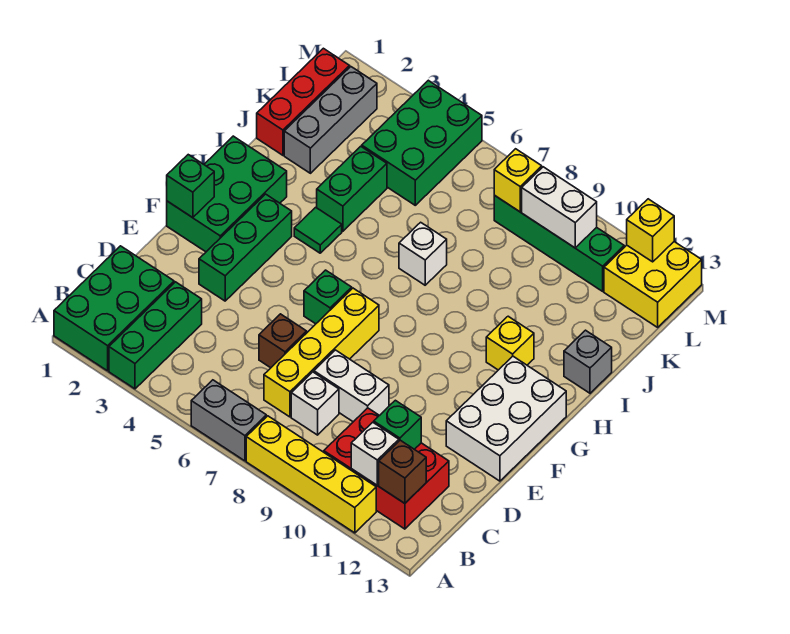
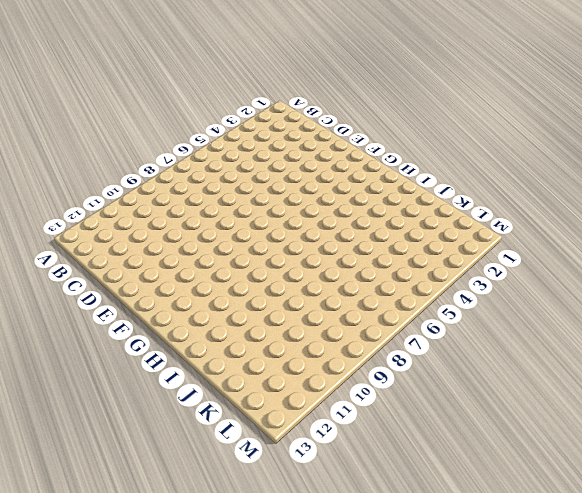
none -> green brick A1:C2 level 1
none -> green brick A3:C3 level 1
none -> grey brick A6:A7 level 1
none -> yellow brick A8:A11 level 1

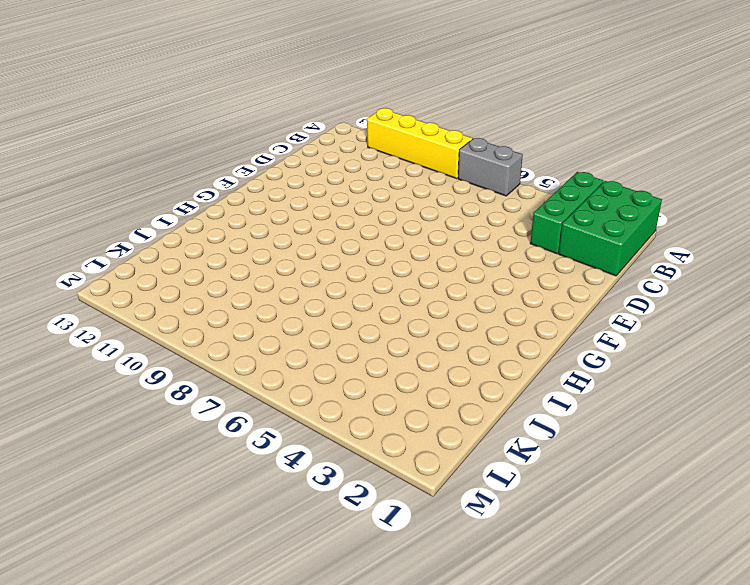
none -> red brick B10:C12 level 1
none -> yellow brick C7:F7 level 1
none -> white brick C8 level 1
none -> brown brick D6 level 1

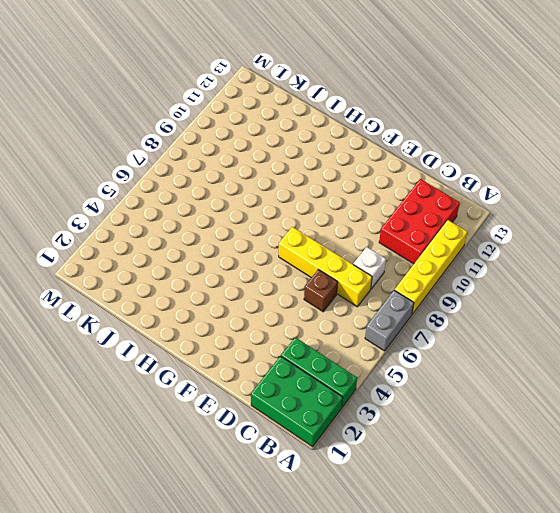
none -> white brick D8:D9 level 1
none -> green brick E3:G3 level 1
none -> white brick E12:G13 level 1
none -> green brick F1:H2 level 1

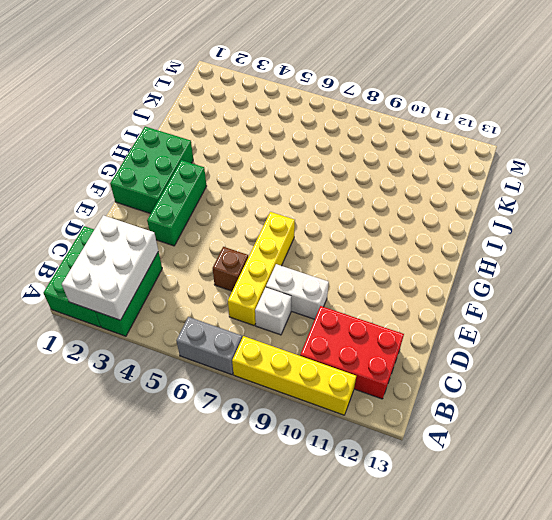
white brick A2:C3 level 2 -> white brick E12:G13 level 1
none -> green brick F6 level 1
none -> green tile H4 level 1
none -> yellow brick H11 level 1
none -> green brick I4:J4 level 1

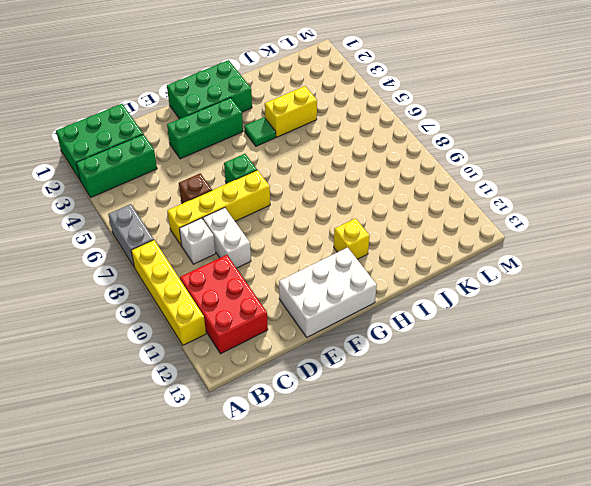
yellow brick I4:J4 level 1 -> green brick I4:J4 level 1
none -> white brick I7 level 1
none -> grey brick I13 level 1
none -> red brick J1:L1 level 1
none -> grey brick J2:L2 level 1

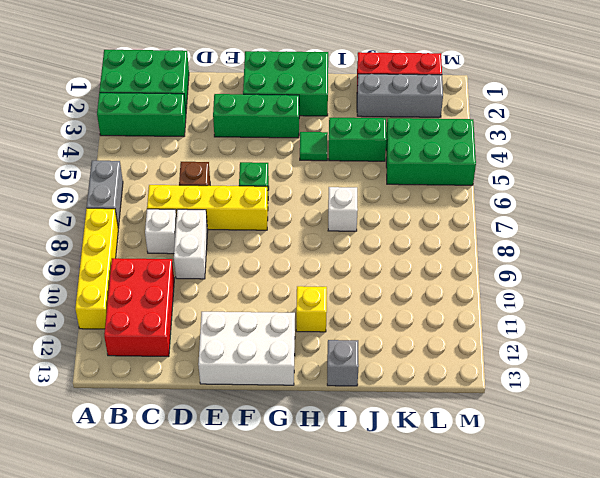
none -> green brick L8:L11 level 1
none -> yellow brick L12:M13 level 1
none -> white brick B11 level 2
none -> brown brick B12 level 2

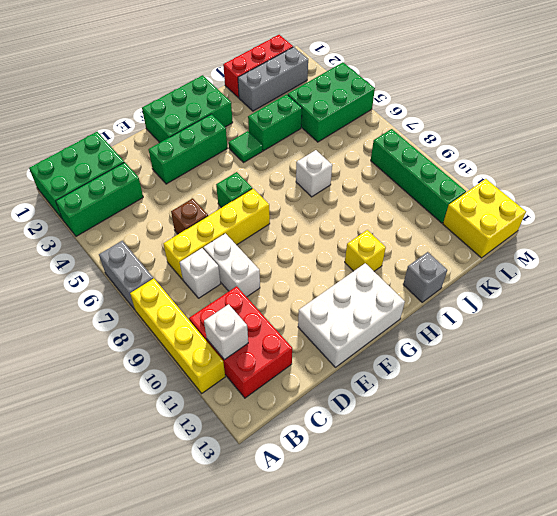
none -> brown brick B12 level 2
none -> green brick C11 level 2
none -> green brick F1 level 2
none -> yellow brick L8 level 2

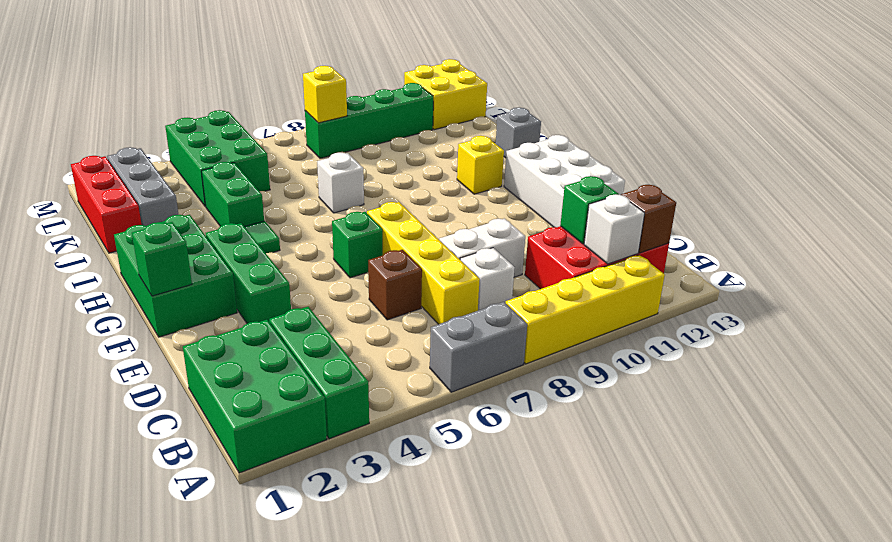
none -> white brick L9:L10 level 2
none -> yellow brick M12 level 2

